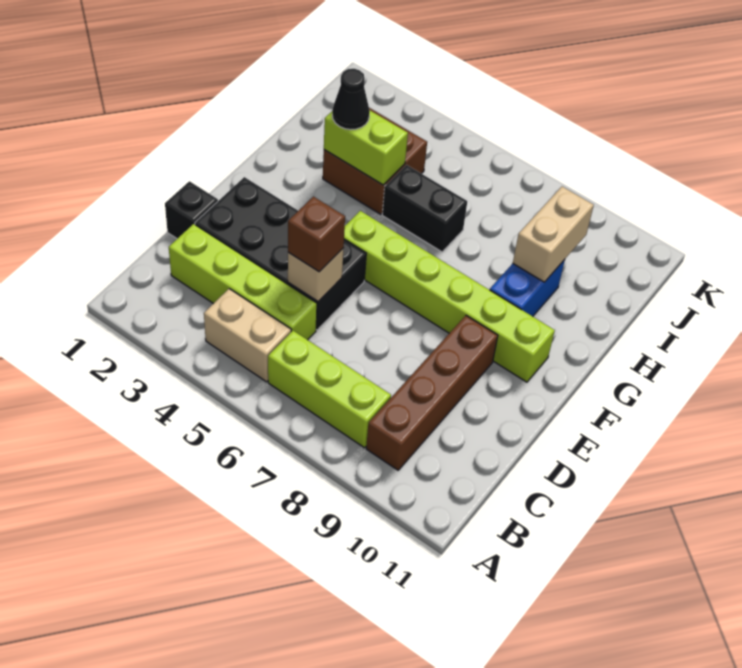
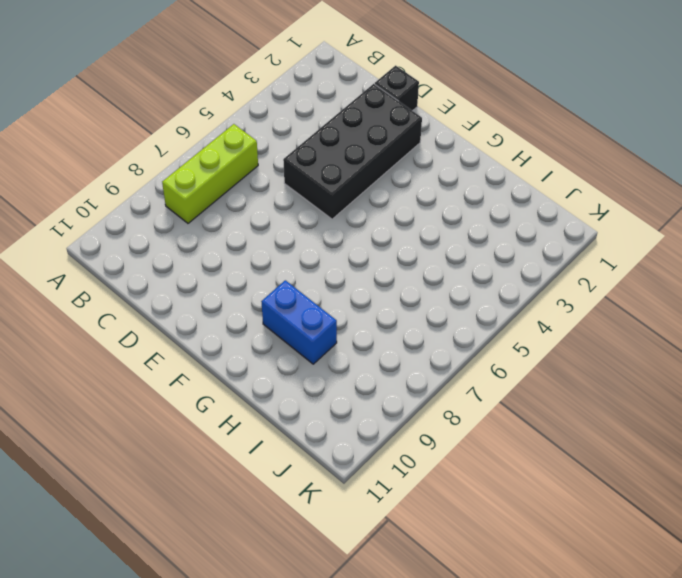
none -> tan brick B4:B5 level 1
none -> brown brick B9:E9 level 1
none -> lime brick C2:C5 level 1

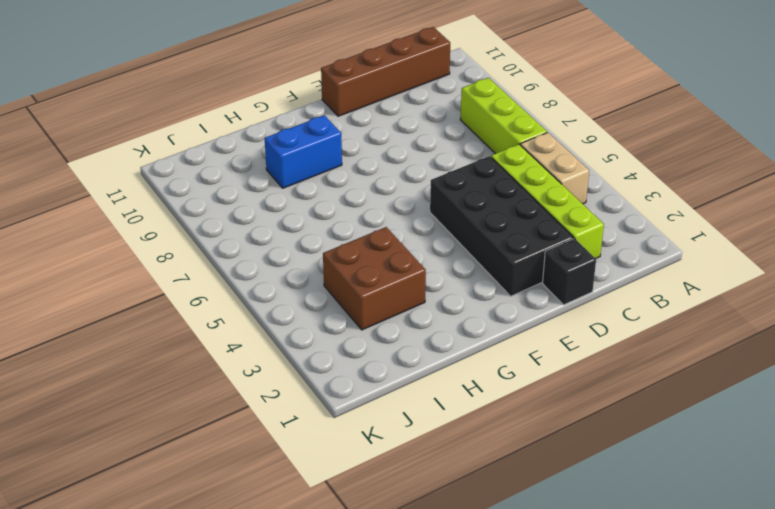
brown brick B11:E11 level 1 -> brown brick B9:E9 level 1
none -> lime brick F5:F10 level 1
none -> black brick H5:H6 level 1
none -> tan brick D5 level 2

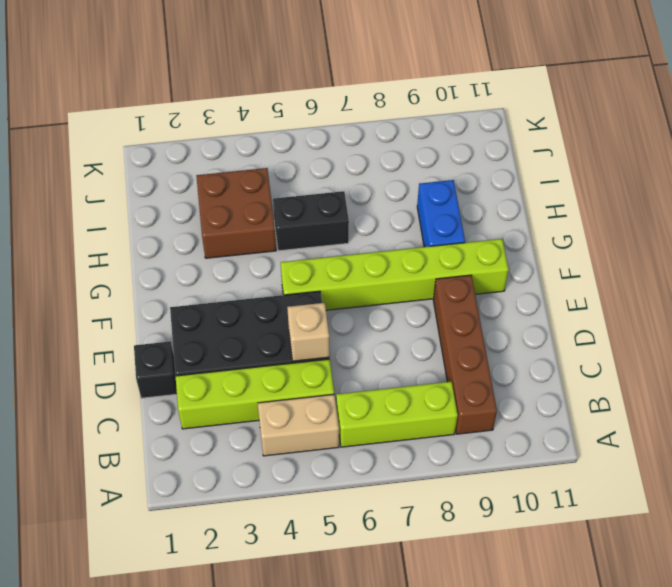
none -> lime brick H3:H4 level 2
none -> tan brick H9:I9 level 2
none -> brown brick D5 level 3

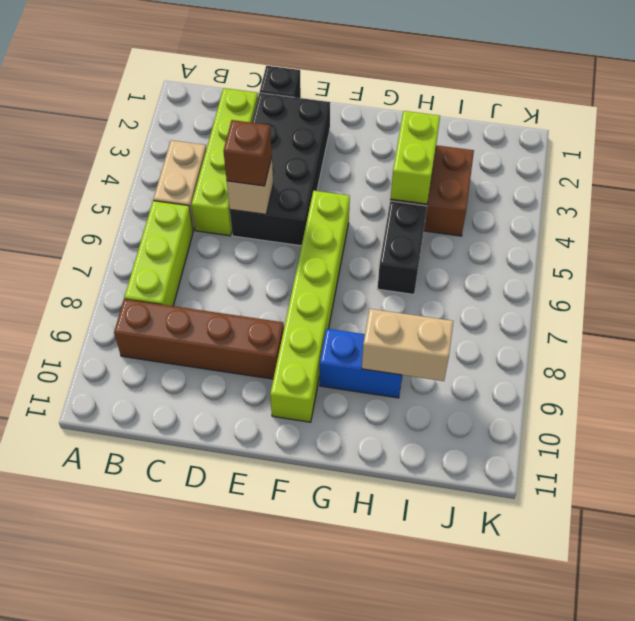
none -> black cone H3 level 3

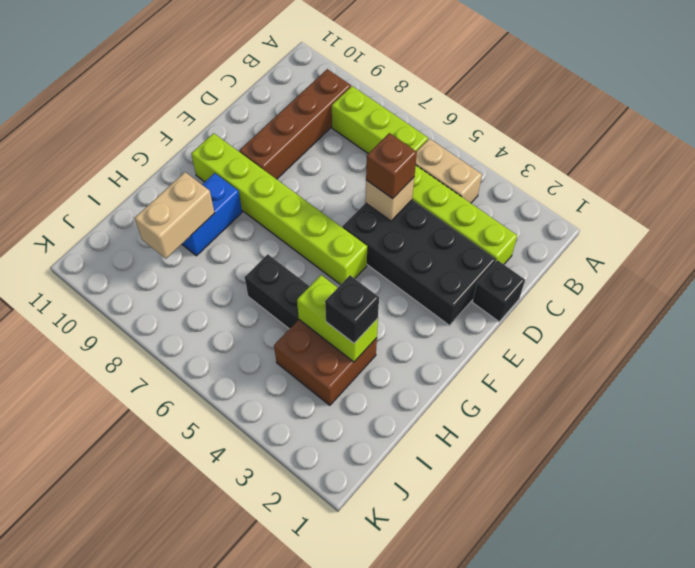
black brick H3 level 3 -> black cone H3 level 3

